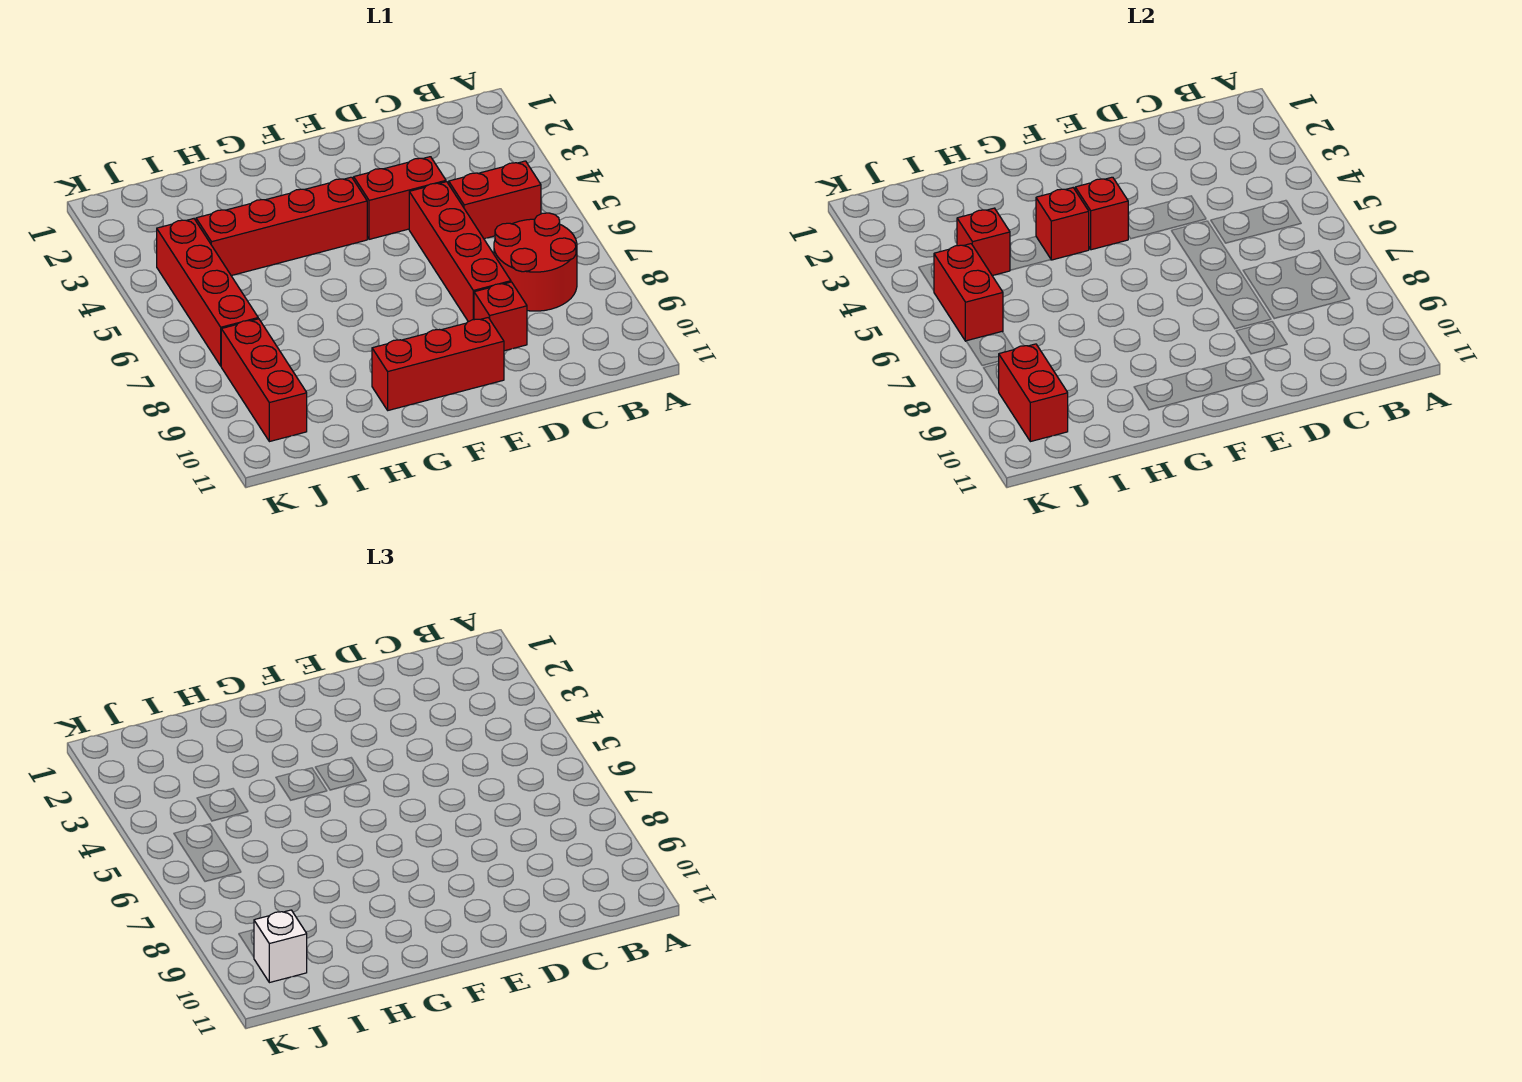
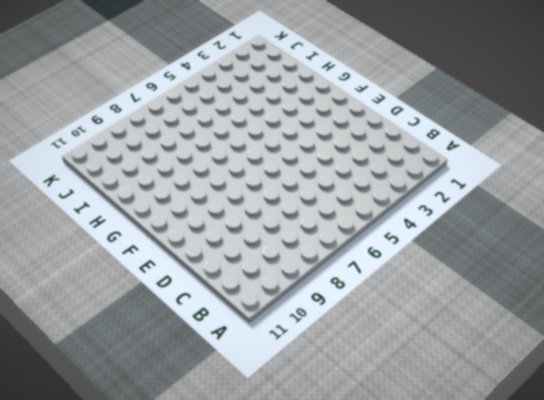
none -> red brick B5:C5 level 1
none -> red round brick B7:C8 level 1
none -> red brick D4:E4 level 1

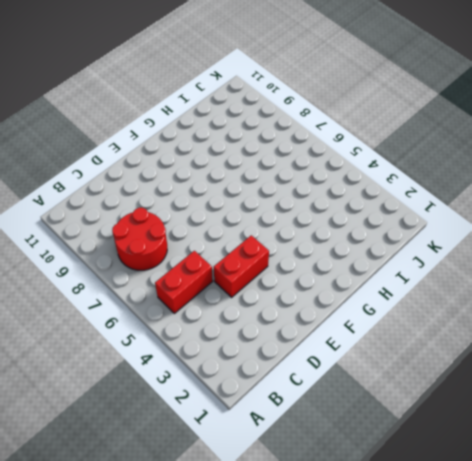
none -> red brick D5:D8 level 1
none -> red brick D9 level 1
none -> red brick E10:G10 level 1

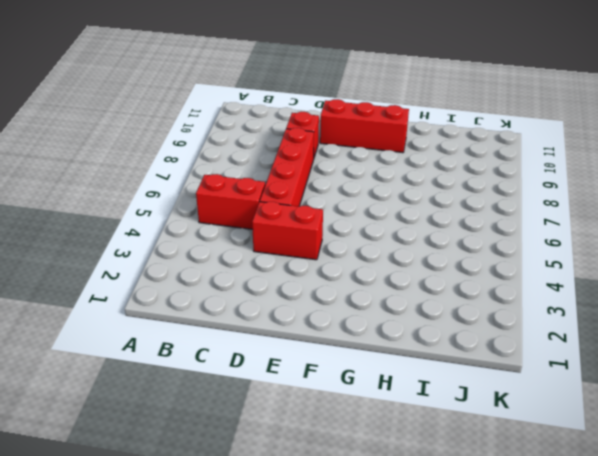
none -> red round brick B7:C8 level 1
none -> red brick F4:I4 level 1
none -> red brick J4:J7 level 1

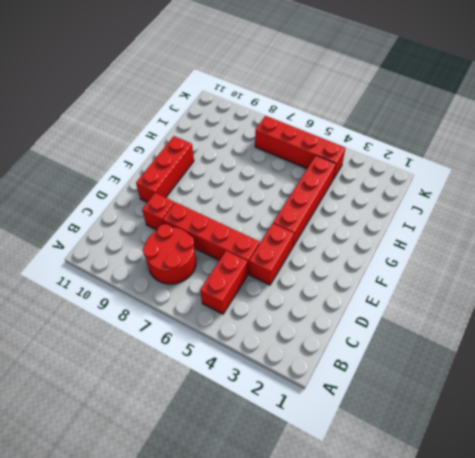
none -> red brick J8:J10 level 1
none -> red brick F4 level 2
none -> red brick G4 level 2

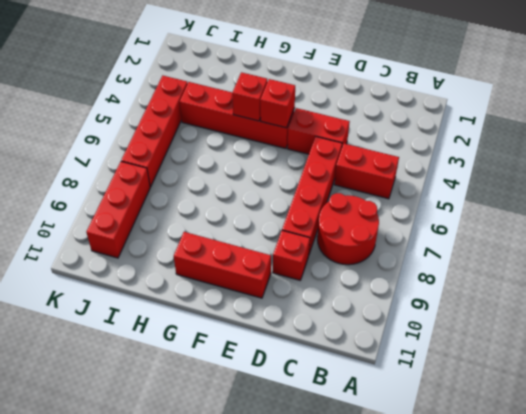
none -> red brick I4 level 2
none -> red brick J5:J6 level 2
none -> red brick J9:J10 level 2

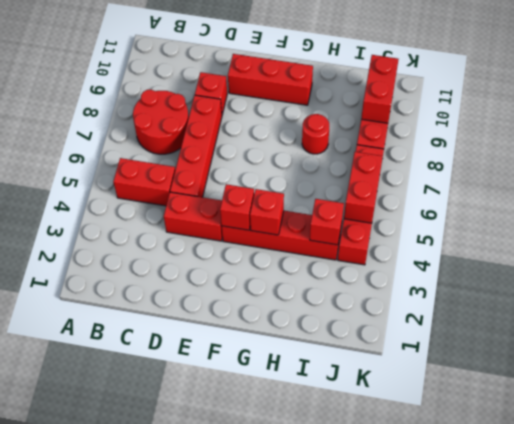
red round brick H8 level 1 -> none
none -> white brick J10 level 3

